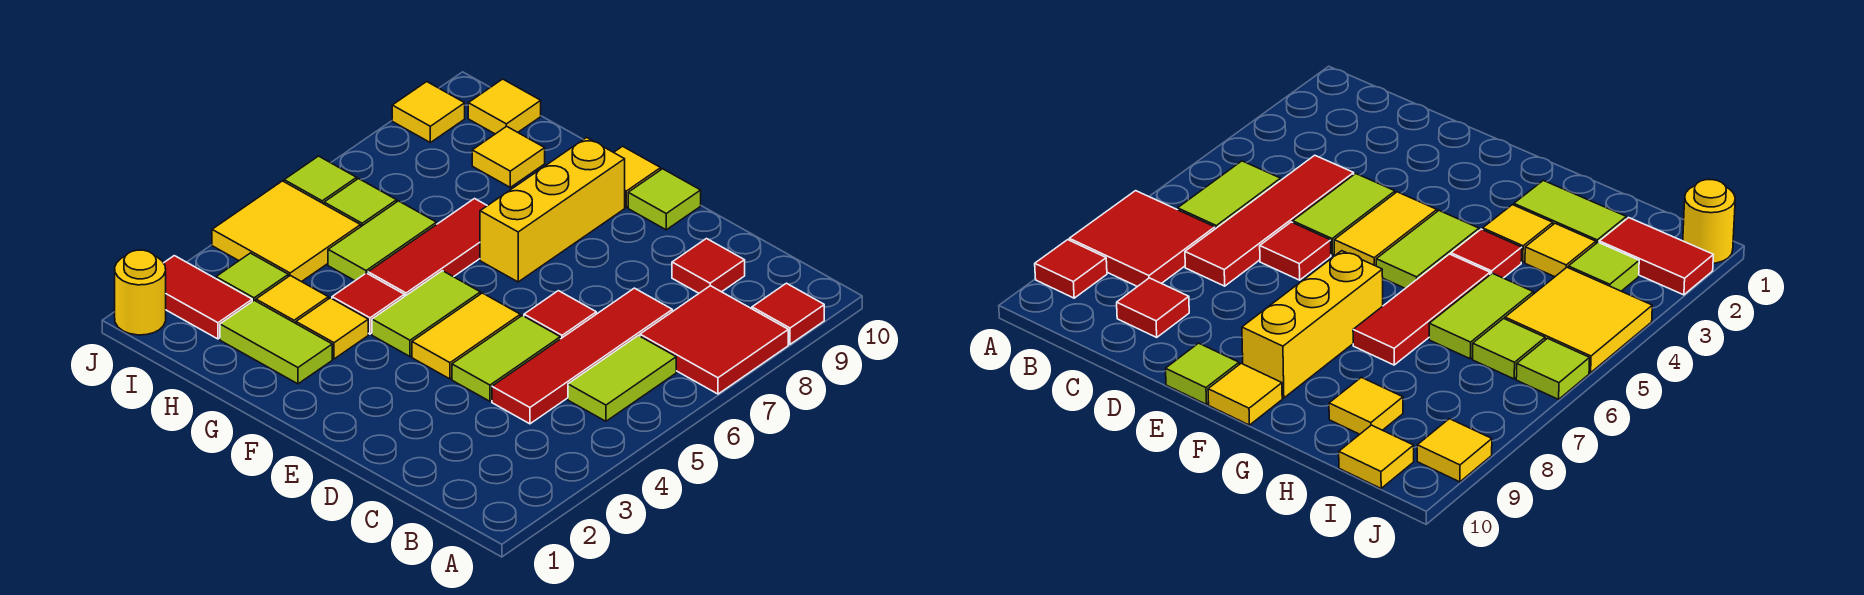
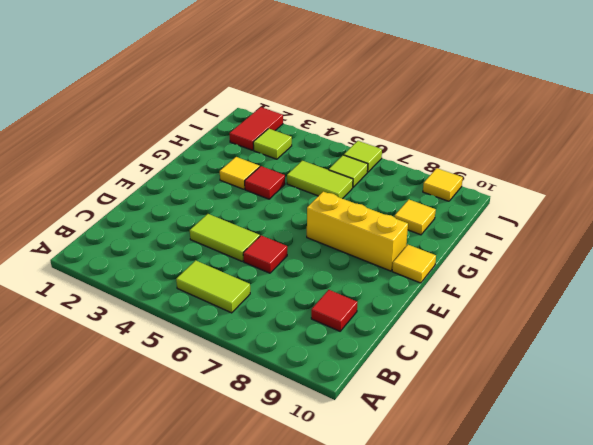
none -> red tile A7:B8 level 1
none -> red tile A9 level 1
none -> red tile C4:C7 level 1

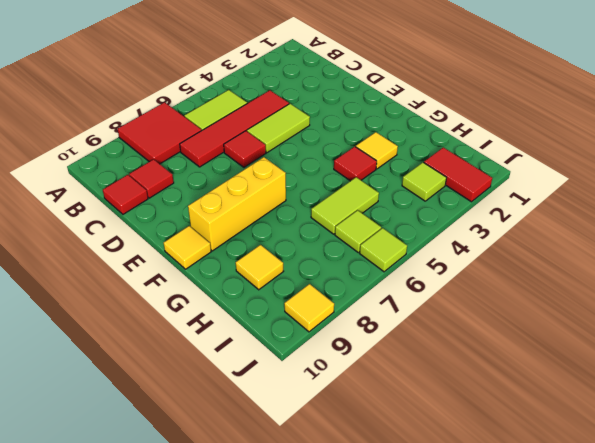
red tile C10 level 1 -> red tile A9 level 1
none -> yellow tile E4:E5 level 1
none -> lime tile E10 level 1
none -> lime tile F4:F5 level 1

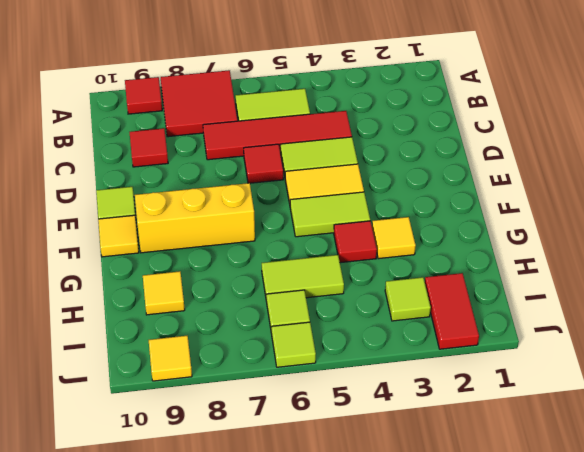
none -> lime tile G2:H2 level 1
none -> red tile G5:G7 level 1
none -> yellow tile H3 level 1

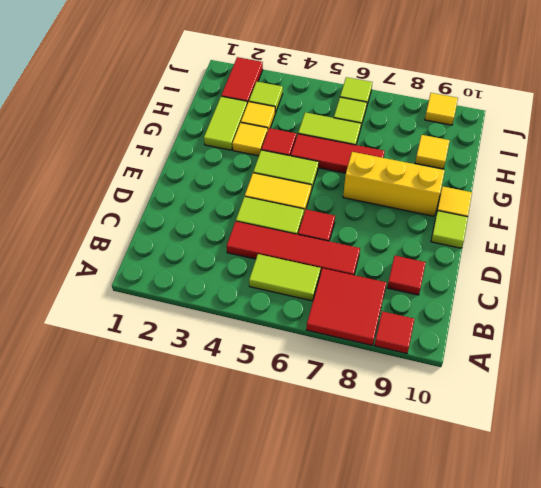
none -> yellow tile I4:J5 level 1
none -> yellow tile I10 level 1
none -> yellow round brick J1 level 1

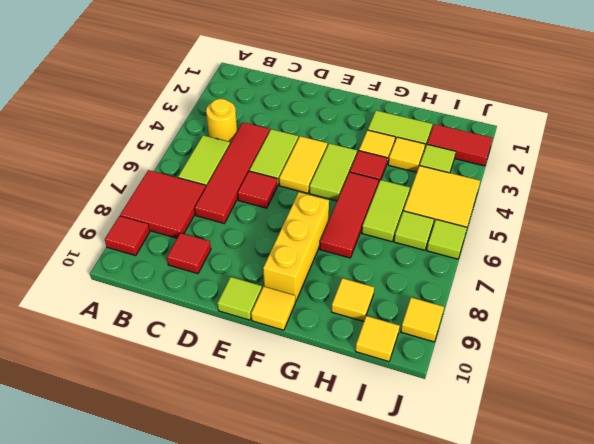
yellow round brick B4 level 1 -> yellow round brick J1 level 1

